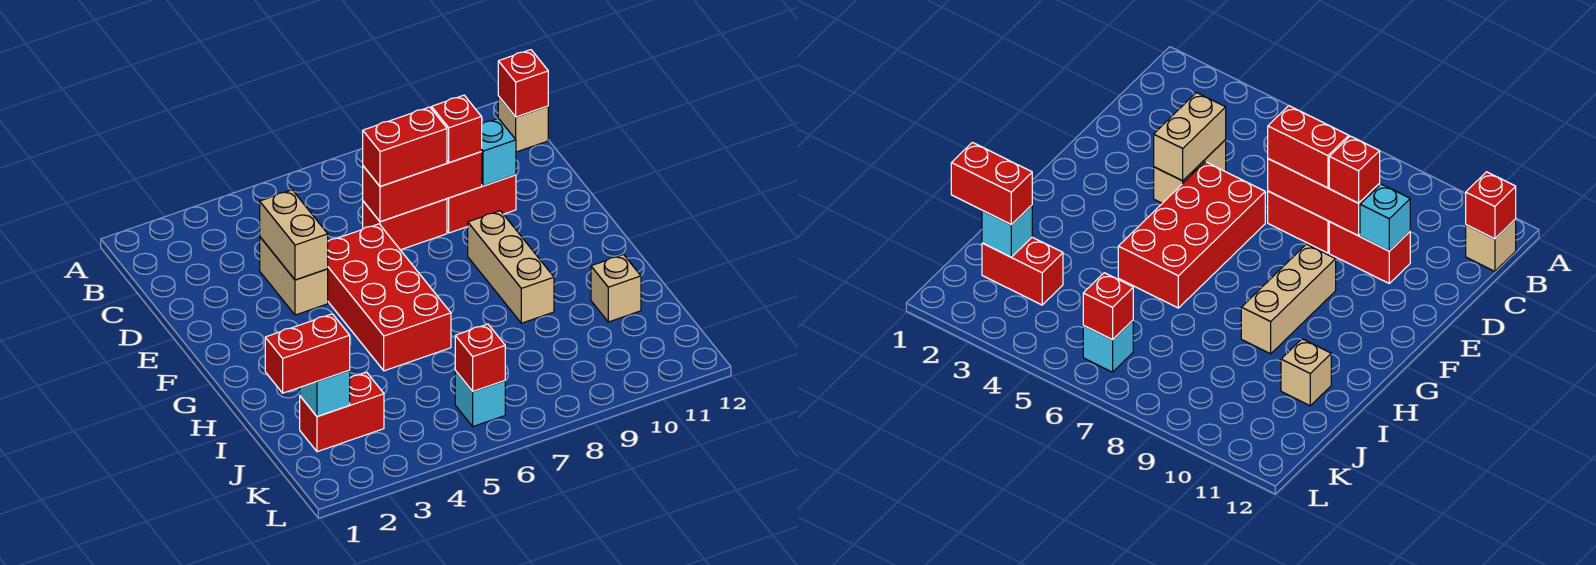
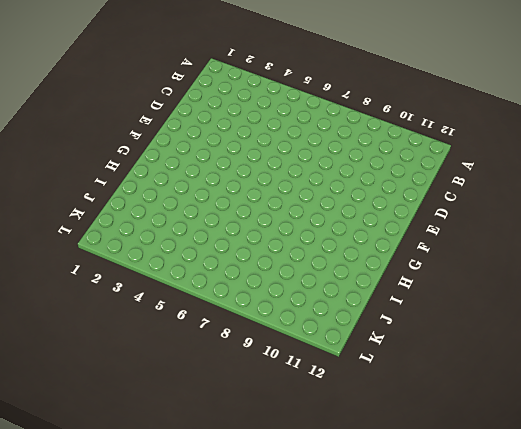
none -> tan brick B12 level 1
none -> tan brick D4:E4 level 1
none -> red brick D7:D8 level 1

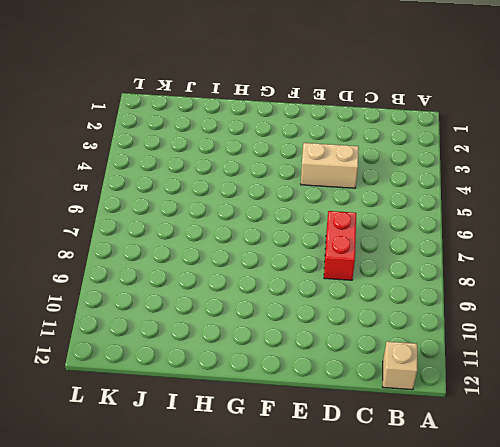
none -> red brick D9:D10 level 1
none -> red brick E5:H6 level 1
none -> tan brick F9:H9 level 1

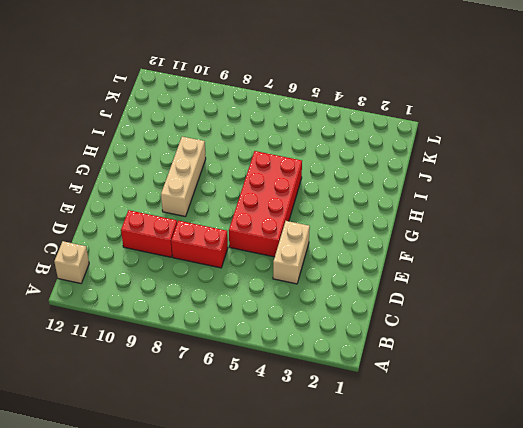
none -> tan brick I11 level 1
none -> red brick J2:J3 level 1
none -> cyan brick K6 level 1

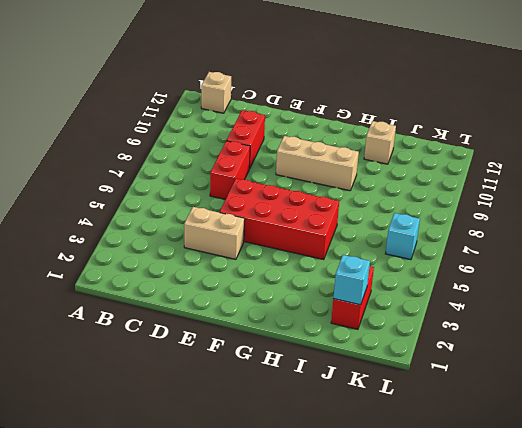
none -> red brick B12 level 2
none -> tan brick D4:E4 level 2
none -> red brick D7:D9 level 2

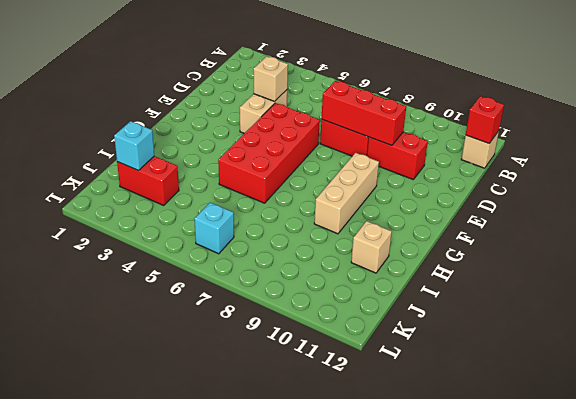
tan brick D4 level 2 -> tan brick D4:E4 level 2
none -> cyan brick D10 level 2
none -> red brick K6 level 2
none -> red brick D7:D8 level 3

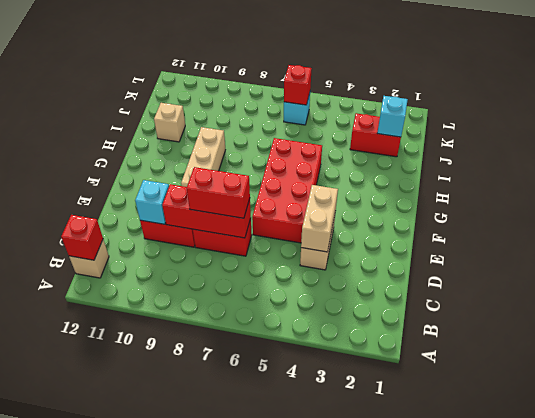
none -> red brick D9 level 3
none -> red brick J1:J2 level 3

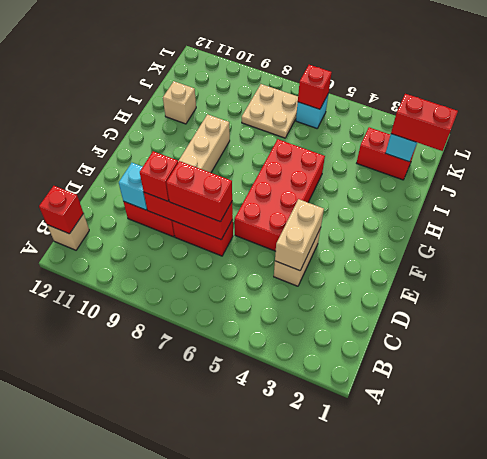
tan plate J7:K8 level 1 -> none

